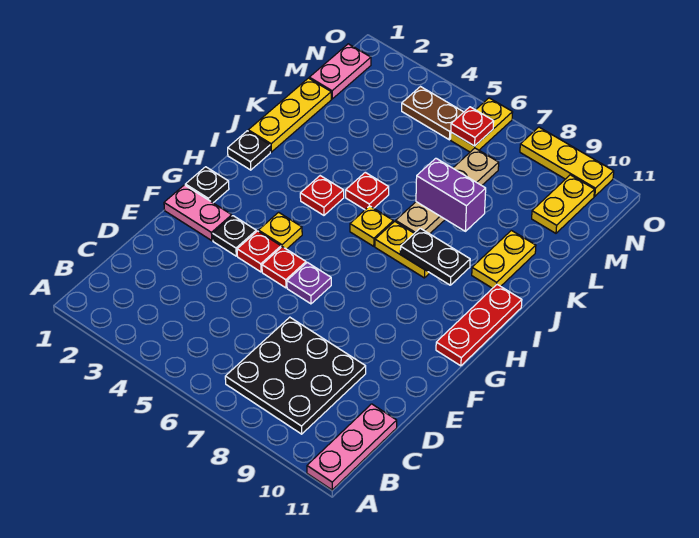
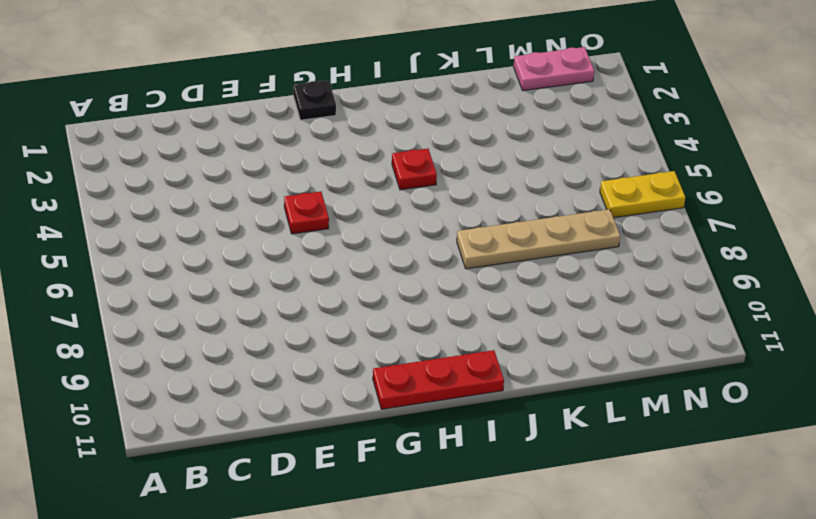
none -> pink plate A11:C11 level 1
none -> black plate B7:D9 level 1
none -> pink plate F1:F2 level 1

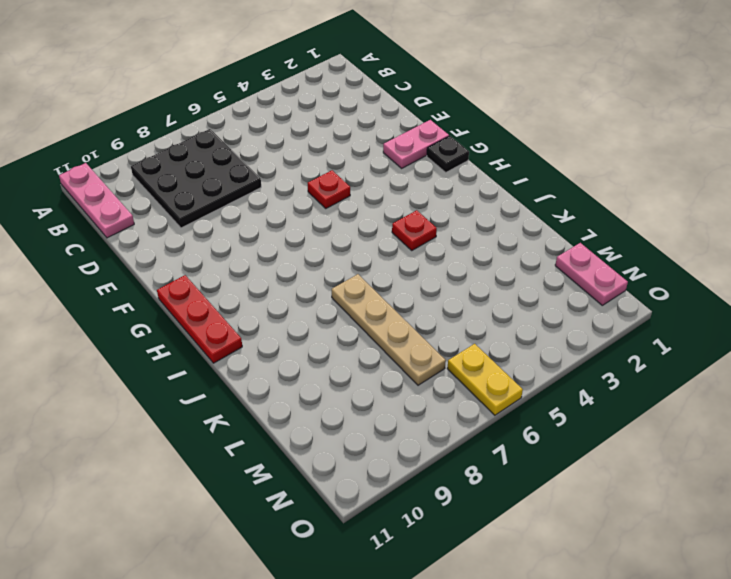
none -> black plate F3 level 1
none -> red plate F4 level 1
none -> purple plate F6 level 1

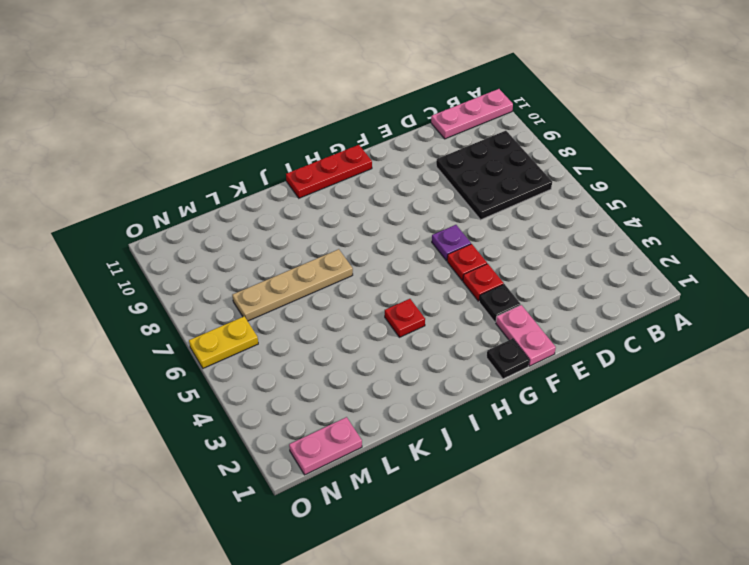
none -> yellow plate G4 level 1
none -> black plate I1 level 1
none -> yellow plate I6 level 1

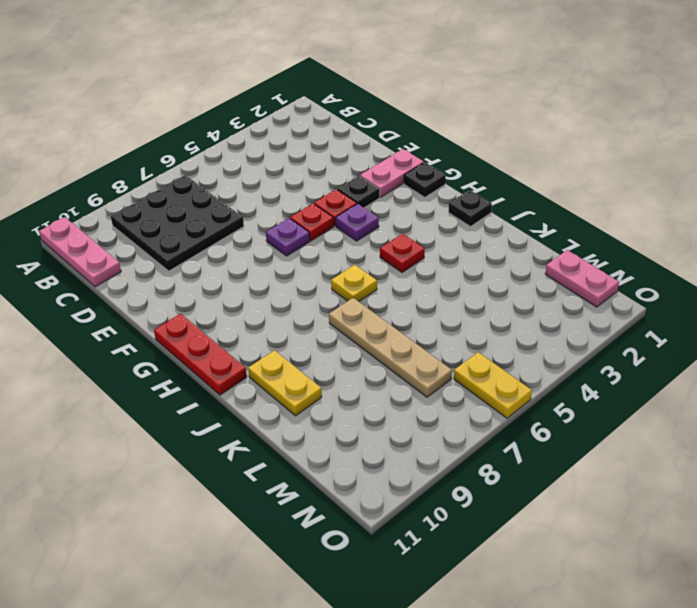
purple plate G4 level 1 -> yellow plate G4 level 1
none -> yellow plate I7:I8 level 1
none -> yellow plate J1:L1 level 1
none -> red plate J5 level 1

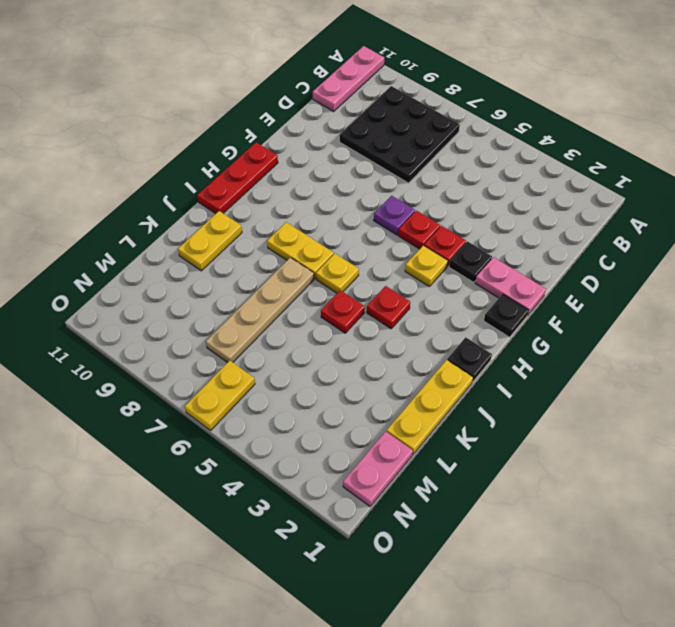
none -> yellow plate M10:N10 level 1
none -> brown plate N4:N5 level 1
none -> yellow plate O8:O10 level 1

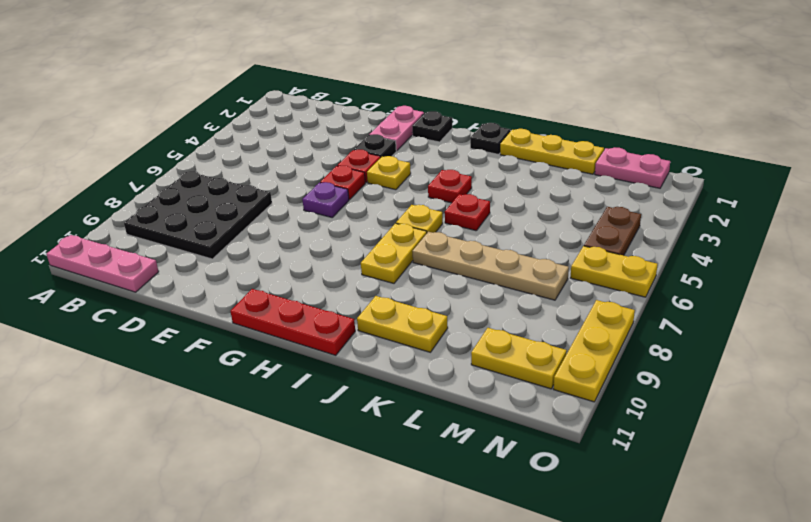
none -> black plate I8:I9 level 2
none -> purple brick K7:K8 level 2
none -> red plate N6 level 2

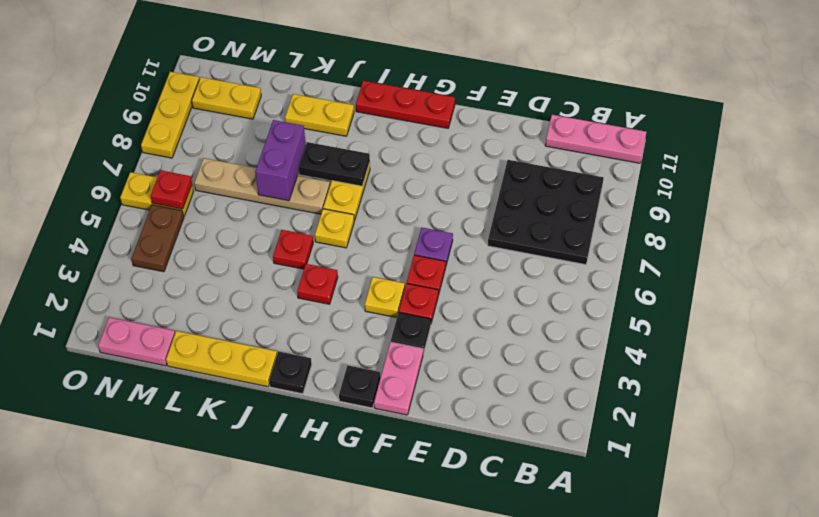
black plate I8:J8 level 2 -> black plate I8:I9 level 2

